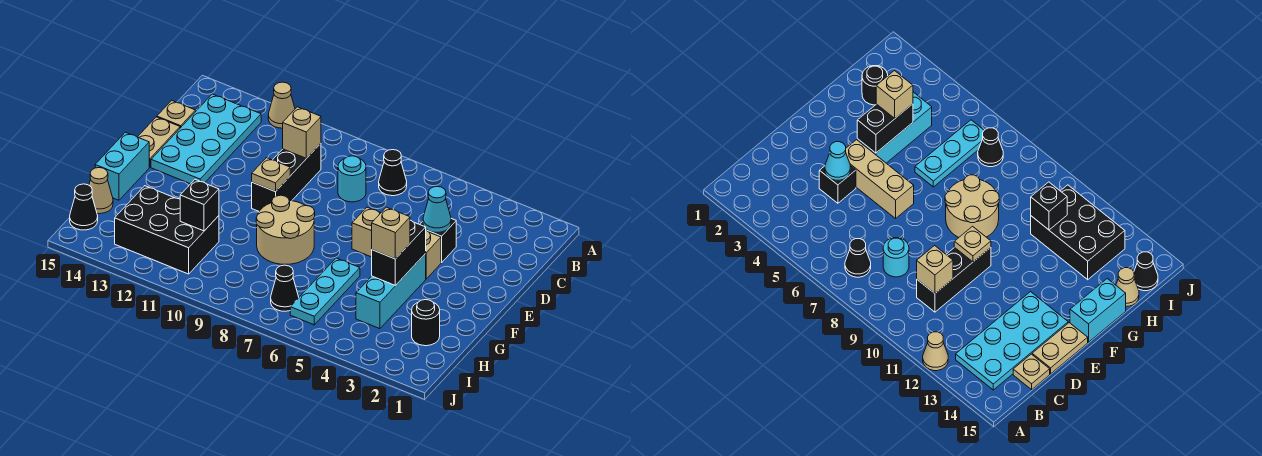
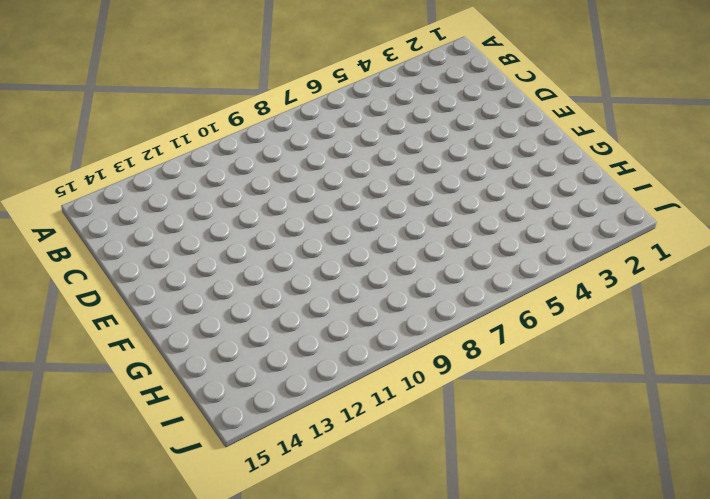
none -> tan cone A12 level 1
none -> black cone B7 level 1
none -> cyan plate B13:E14 level 1

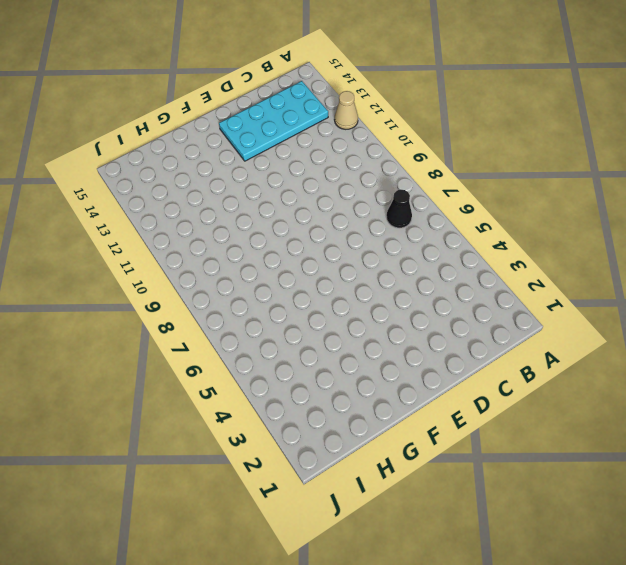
none -> cyan round brick C8 level 1
none -> black brick C10:E10 level 1
none -> tan plate C15 level 1

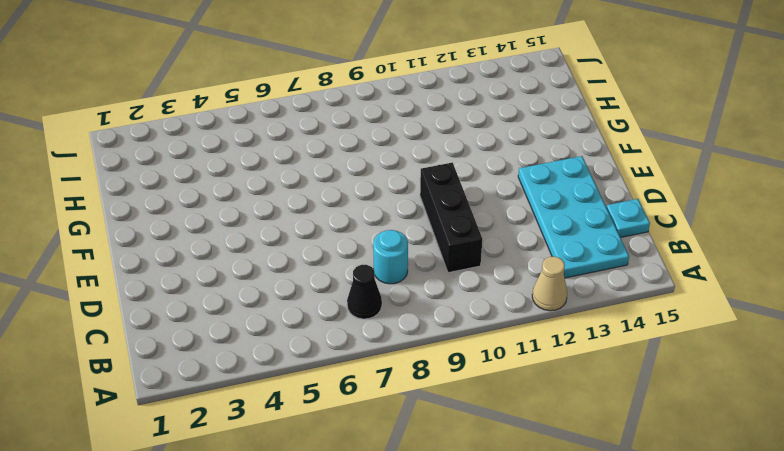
cyan plate C15 level 1 -> tan plate C15 level 1
none -> black brick D4 level 1
none -> tan plate D15:E15 level 1
none -> tan brick E4:E6 level 1

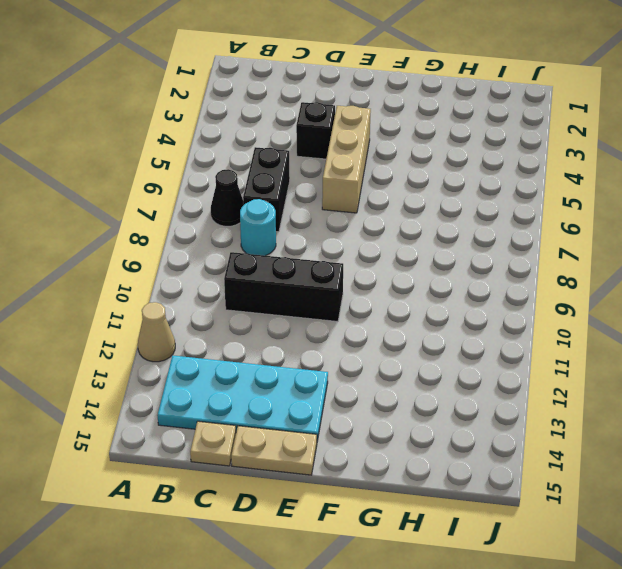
black brick C6:C7 level 1 -> black brick F4:G4 level 2
none -> cyan brick F4:H4 level 1
none -> tan round brick F8:G9 level 1
none -> cyan brick F15:G15 level 1

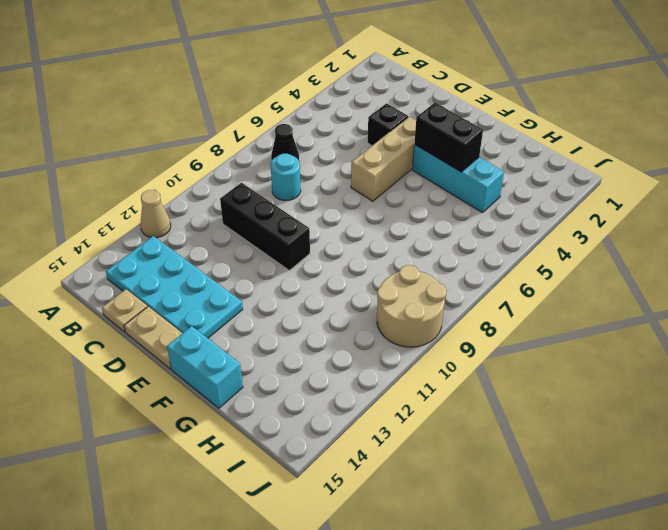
tan round brick I9:J10 level 1 -> tan round brick F8:G9 level 1
none -> cyan plate G6:I6 level 1
none -> black round brick H2 level 1
none -> black brick H11:I13 level 1

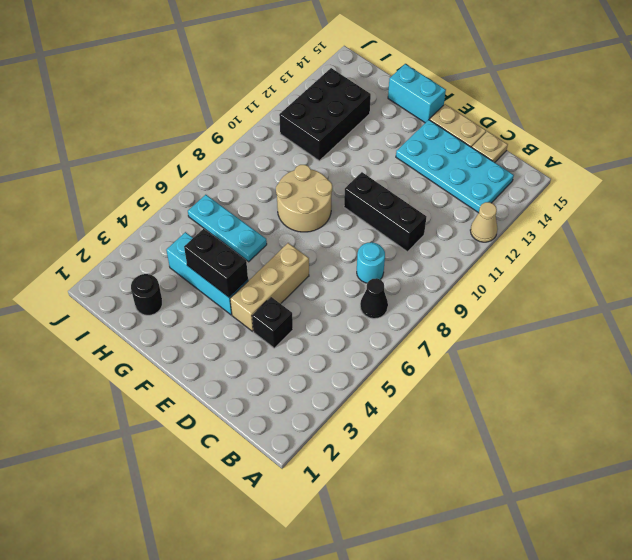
none -> tan cone H15 level 1
none -> black cone I7 level 1
none -> black cone I15 level 1

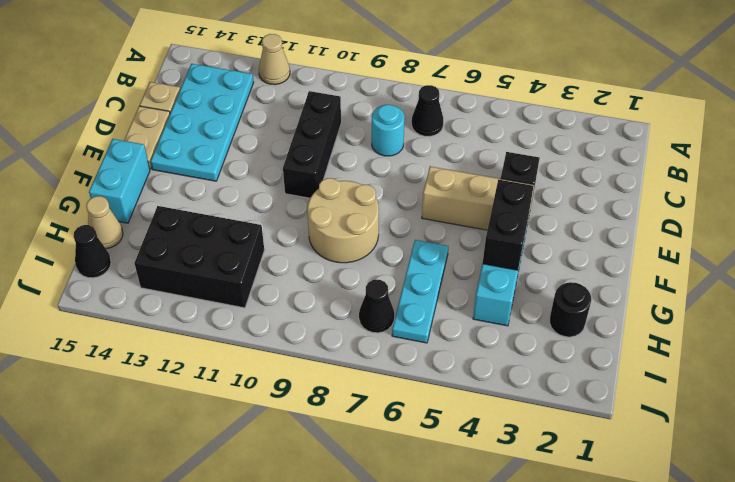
none -> tan brick C10 level 2
none -> cyan cone D4 level 2
none -> tan plate E10 level 2

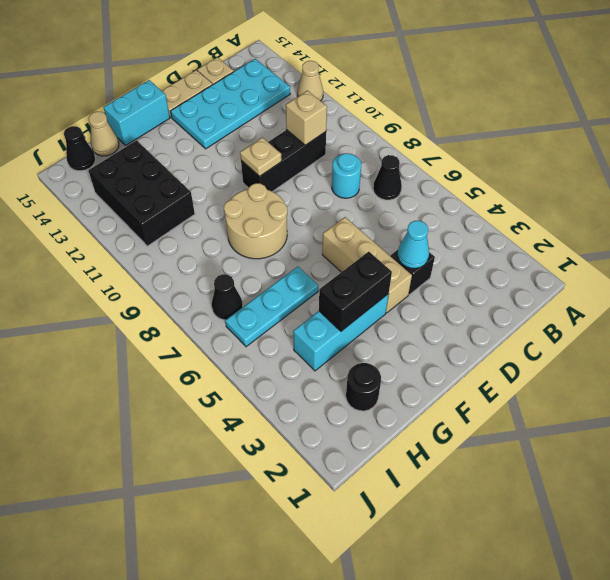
none -> black brick H11 level 2
none -> tan brick G4 level 3

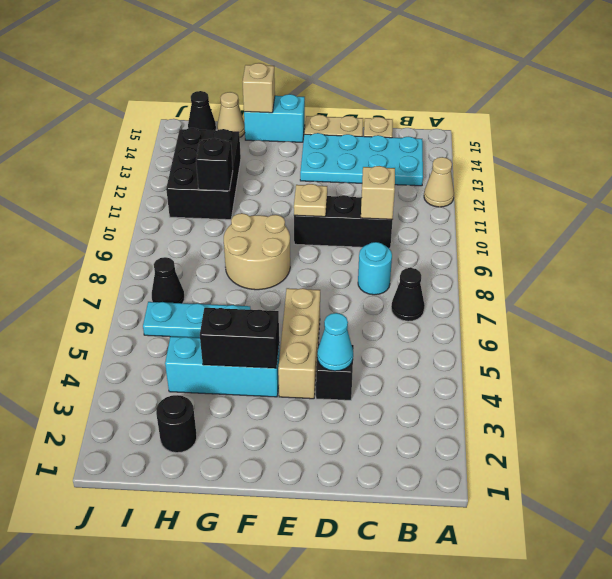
tan brick G15 level 2 -> tan brick G4 level 3

